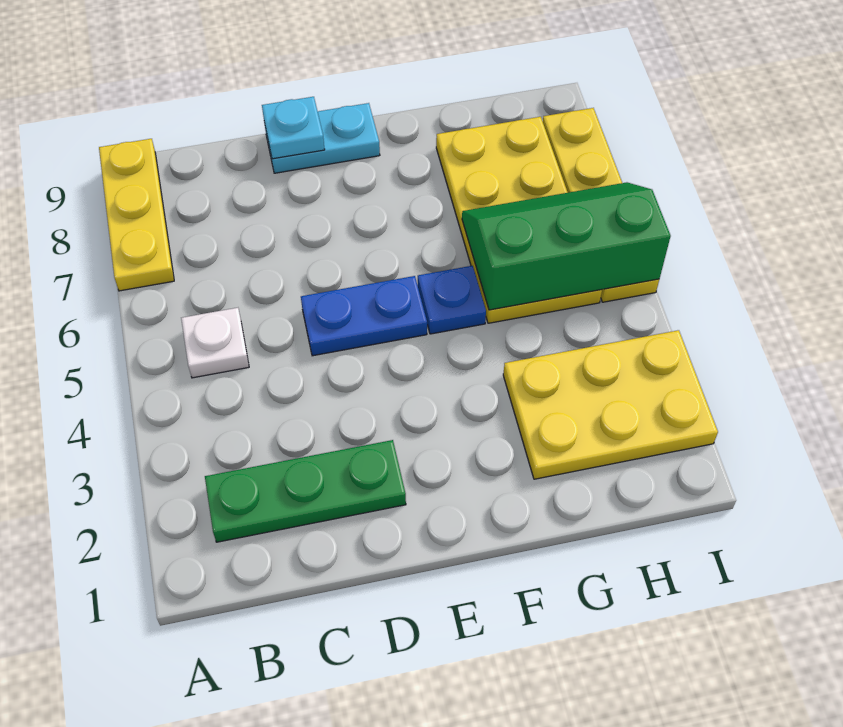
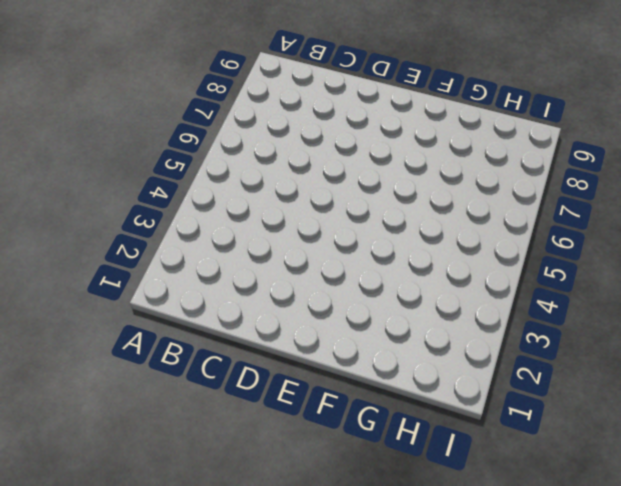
none -> yellow plate A7:A9 level 1
none -> green plate B2:D2 level 1

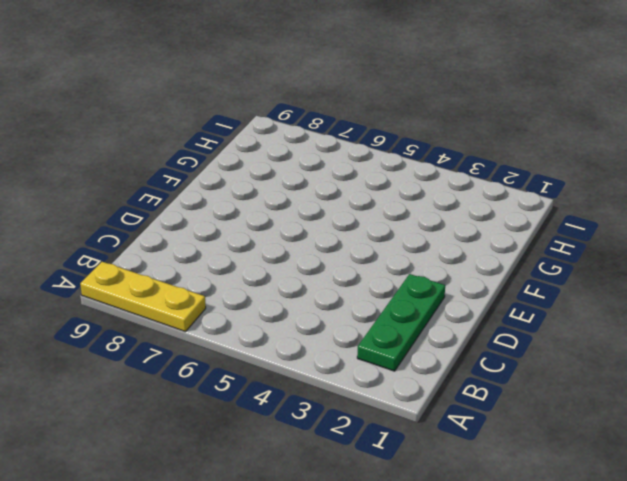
none -> white plate B5 level 1
none -> blue plate D5:E5 level 1

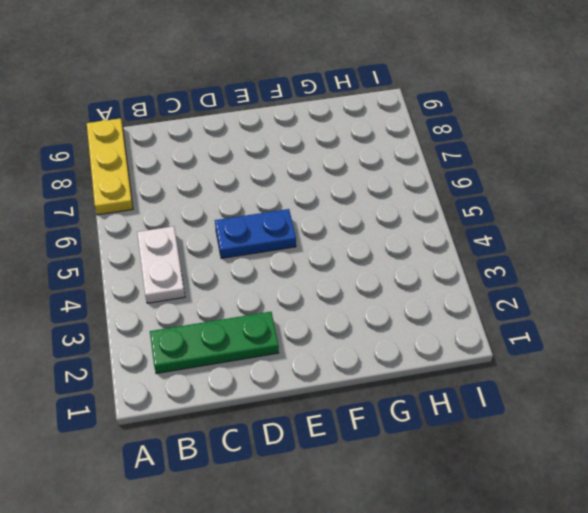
white plate B4:B5 level 1 -> white plate B5 level 1
none -> cyan plate D9:E9 level 1
none -> blue plate F5 level 1

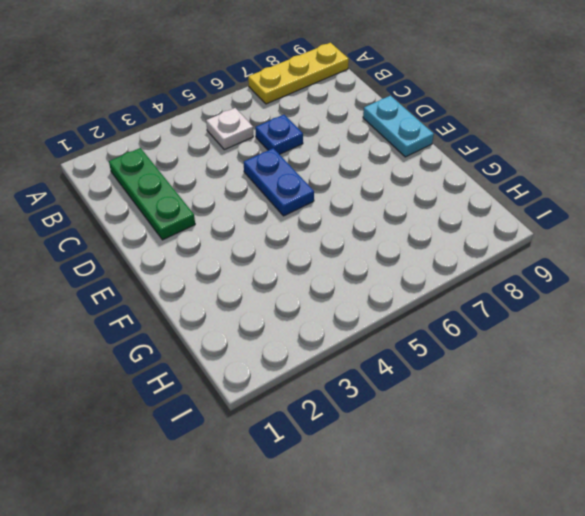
blue plate C6 level 1 -> blue plate F5 level 1
none -> yellow plate G2:I3 level 1
none -> yellow plate G5:H8 level 1

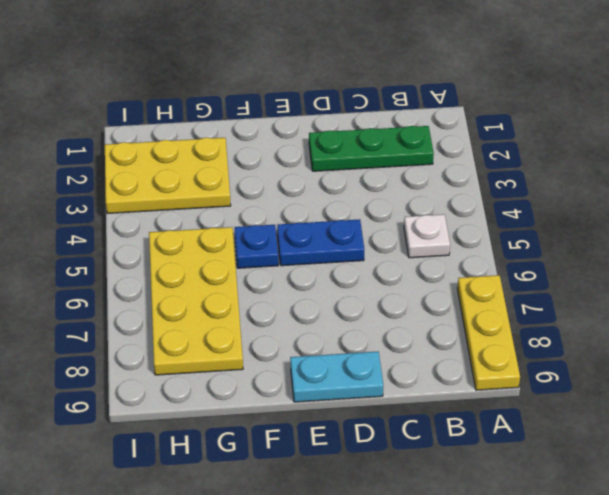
none -> yellow plate I5:I8 level 1
none -> cyan plate D9 level 2

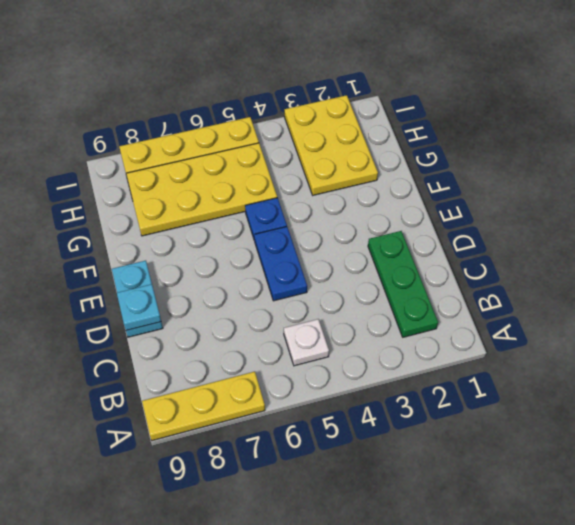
none -> green slope G5:I6 level 2 top 5

